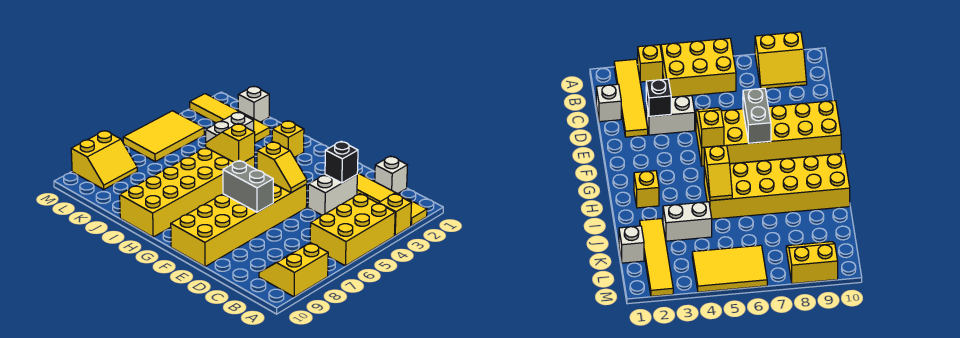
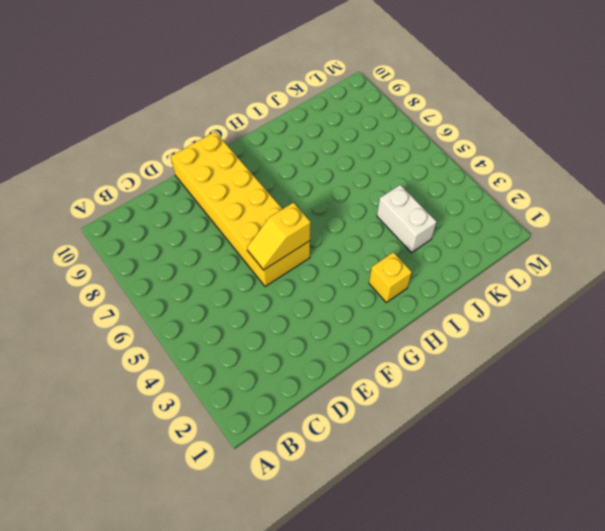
none -> yellow tile A2:D2 level 1
none -> yellow brick A3 level 1
none -> yellow brick A4:B6 level 1

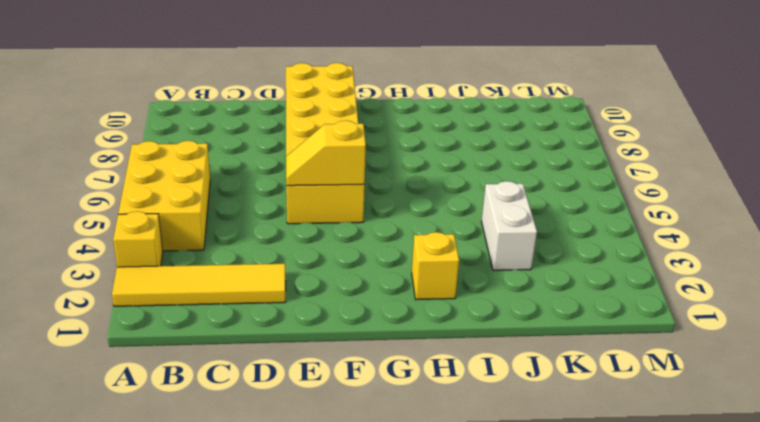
none -> yellow slope A8:B9 level 1 top A
none -> white brick C1 level 1
none -> white brick D3:D4 level 1

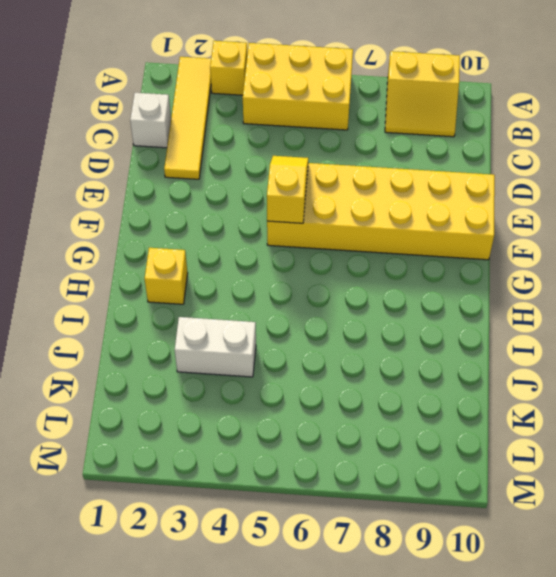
none -> white brick D3:D4 level 1
none -> yellow brick H5:I10 level 1
none -> yellow tile J2:M2 level 1

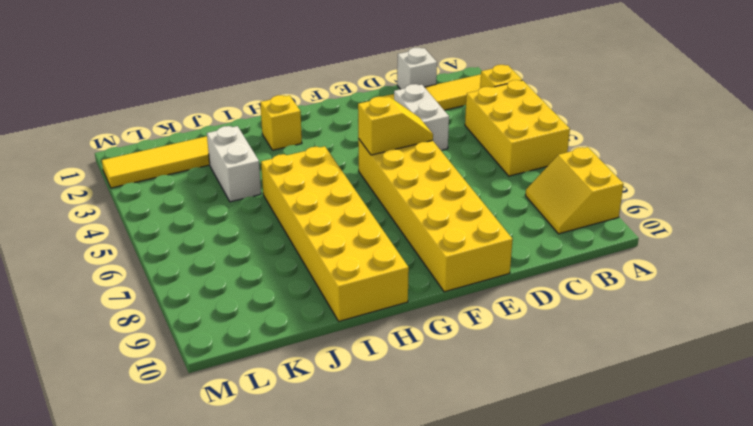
none -> white brick K1 level 1
none -> yellow tile L4:M6 level 1
none -> yellow slope L8:M9 level 1 top M

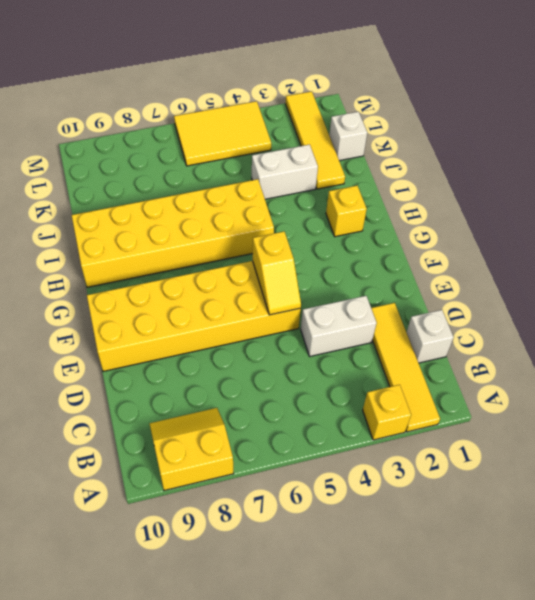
none -> yellow brick A4:B6 level 1
none -> yellow slope L8:M9 level 1 top M
none -> black brick D3 level 2

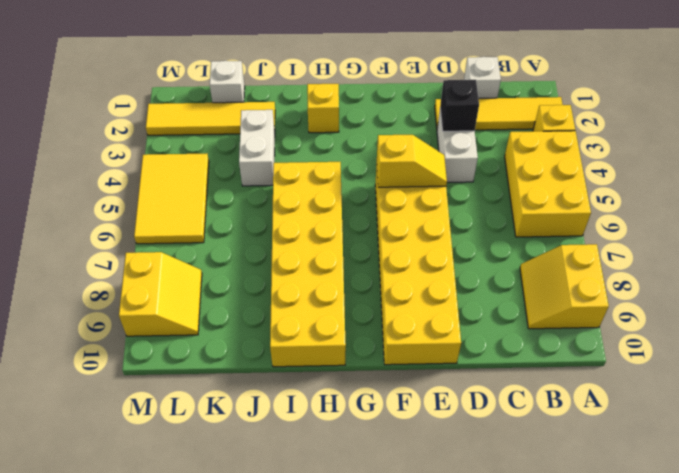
none -> grey brick E7:F7 level 2
none -> yellow slope H5:I5 level 2 top H

